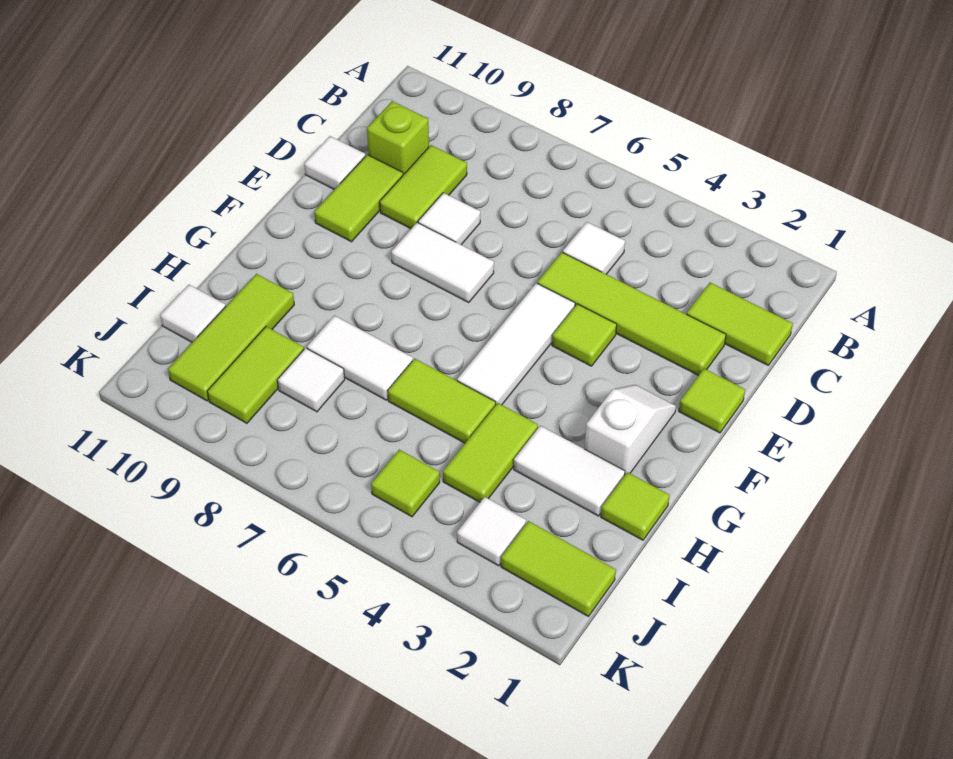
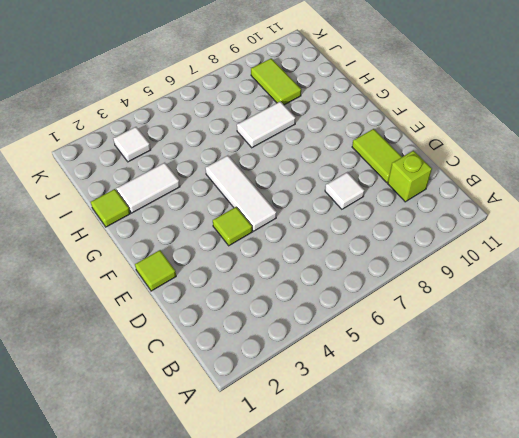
none -> lime tile C1:C2 level 1
none -> white tile C5 level 1
none -> lime tile C9:D9 level 1

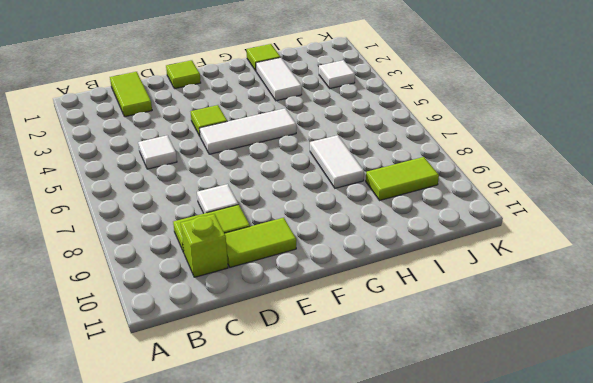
none -> lime tile D2:D5 level 1
none -> white tile D11 level 1
none -> white tile E7:E8 level 1

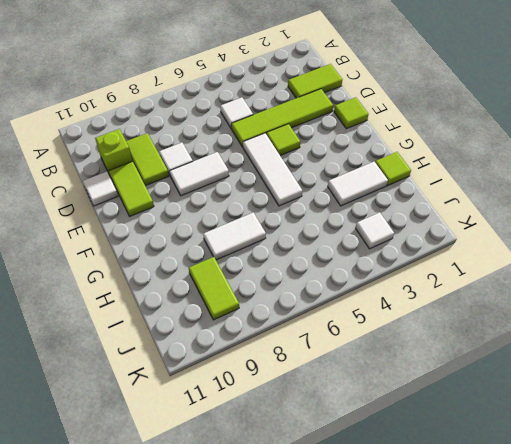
none -> white slope F2:G2 level 1 top G
none -> lime tile H4:I4 level 1
none -> lime tile H5:H6 level 1

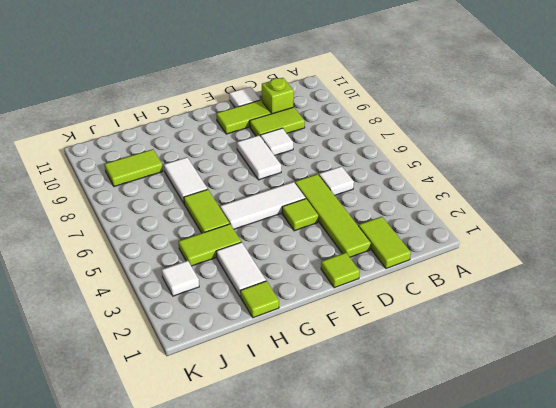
none -> white slope F2:G2 level 1 top G
none -> lime tile H10:J10 level 1
none -> white tile I8 level 1

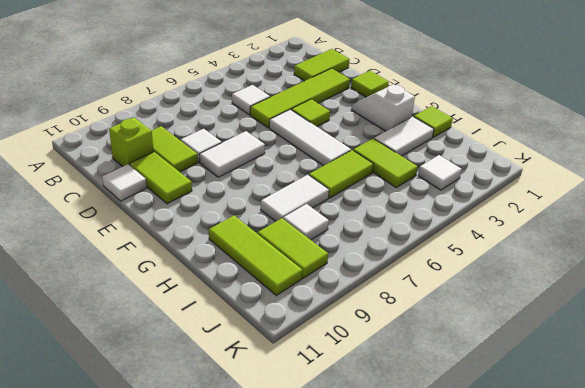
none -> white tile I11 level 1
none -> lime tile J1:J2 level 1
none -> lime tile J5 level 1

